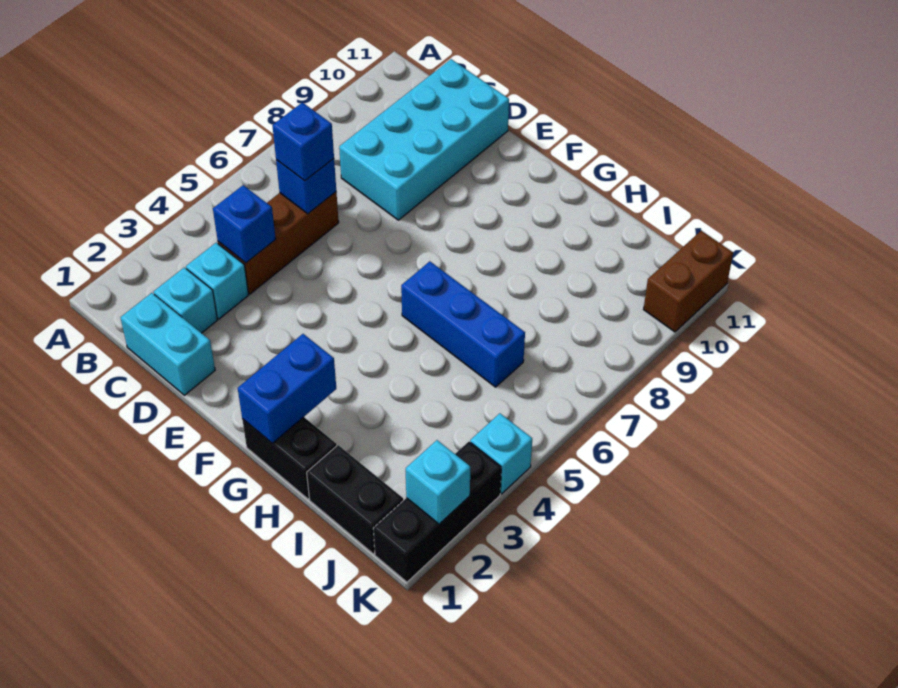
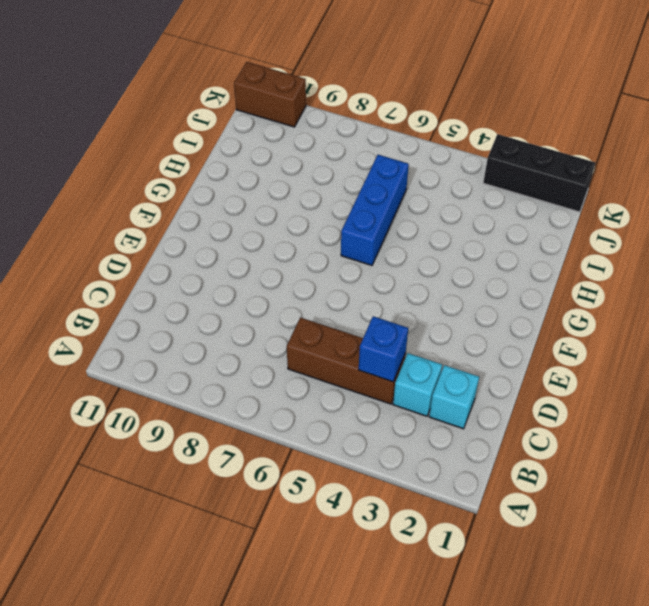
none -> cyan brick C1:D1 level 1
none -> cyan brick C8:D11 level 1
none -> black brick G1:H1 level 1

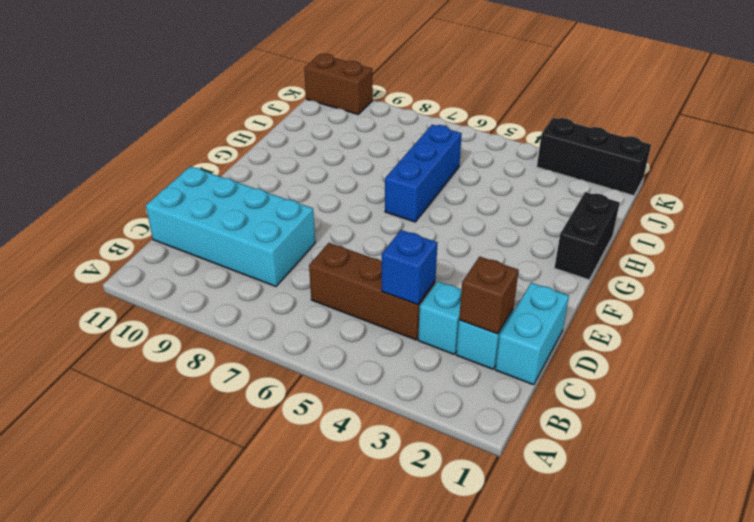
brown brick C2 level 2 -> none
none -> black brick I1:J1 level 1
none -> cyan brick K4 level 1
none -> blue brick C6 level 2

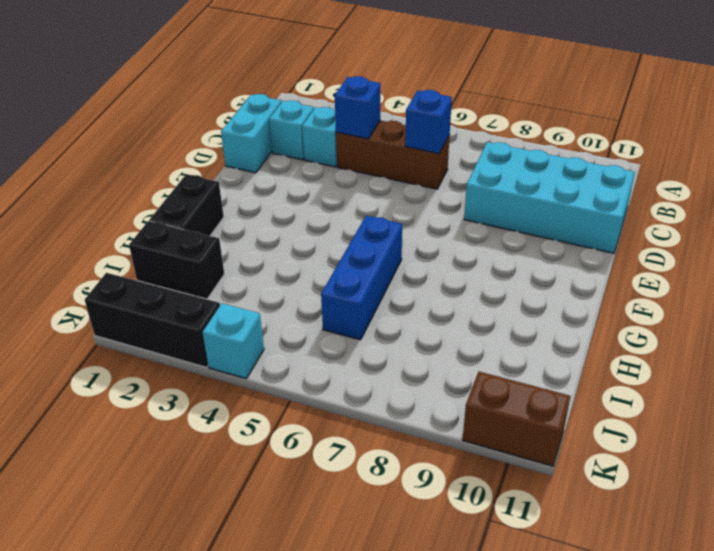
black brick I1:I2 level 1 -> black brick I1:J1 level 1
none -> blue brick G1:G2 level 2
none -> cyan brick K2 level 2
none -> blue brick C6 level 3

